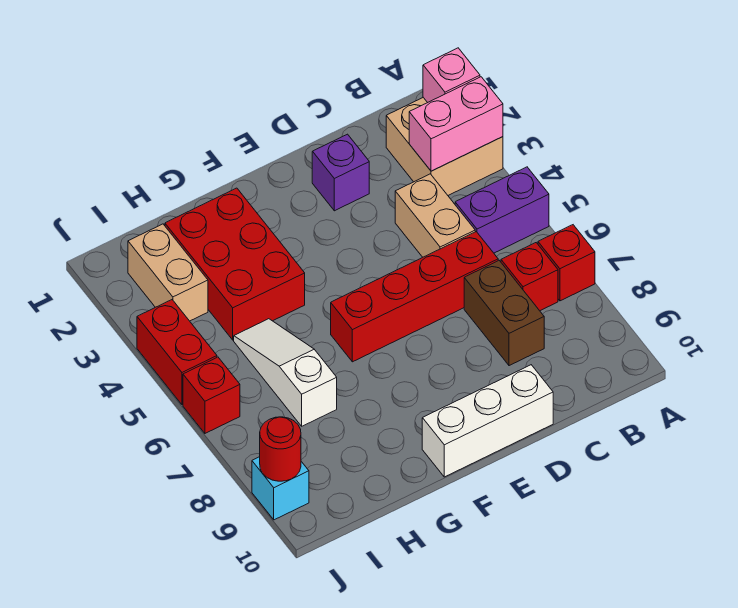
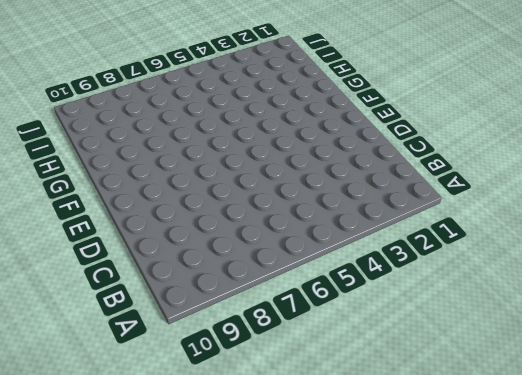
none -> tan brick A2:B3 level 1
none -> purple brick A5:B5 level 1
none -> red brick A7 level 1

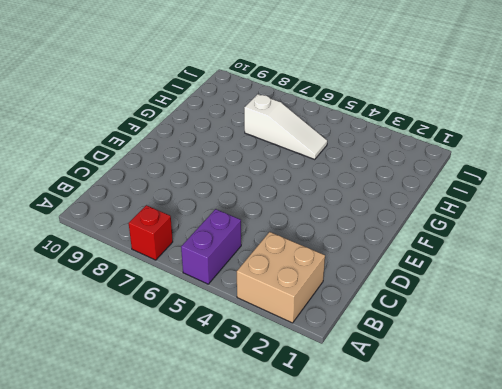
none -> red brick B7 level 1
none -> tan brick C4:C5 level 1
none -> red brick C6:F6 level 1

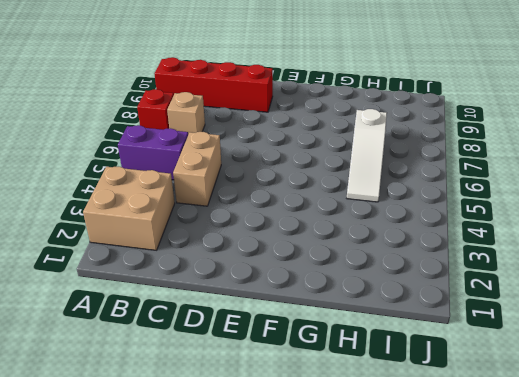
red brick A9:D9 level 1 -> red brick C6:F6 level 1
tan brick B7 level 1 -> red brick B7 level 1
none -> brown brick C7:C8 level 1
none -> purple brick D2 level 1
none -> white brick D10:F10 level 1

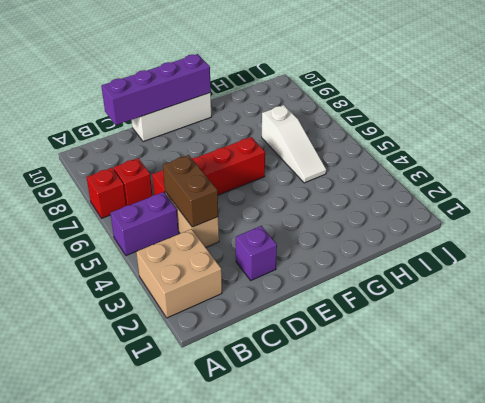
brown brick C4:C5 level 2 -> brown brick C7:C8 level 1
purple brick C10:F10 level 2 -> none
none -> red brick G2:H4 level 1
none -> tan brick I2:I3 level 1
none -> red brick J4:J5 level 1

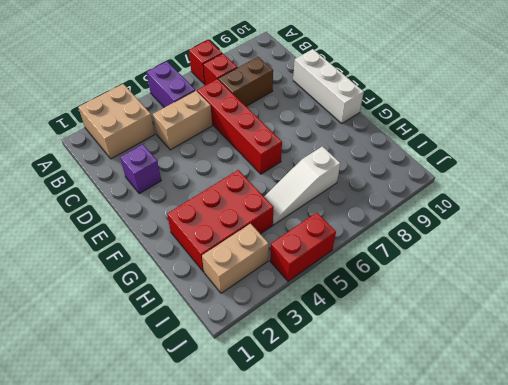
none -> red brick J6 level 1
none -> cyan brick J9 level 1
none -> pink brick A2 level 2

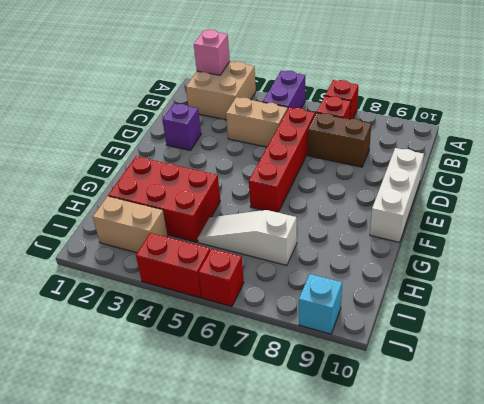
none -> pink brick A3:B3 level 2
none -> red round brick J9 level 2

